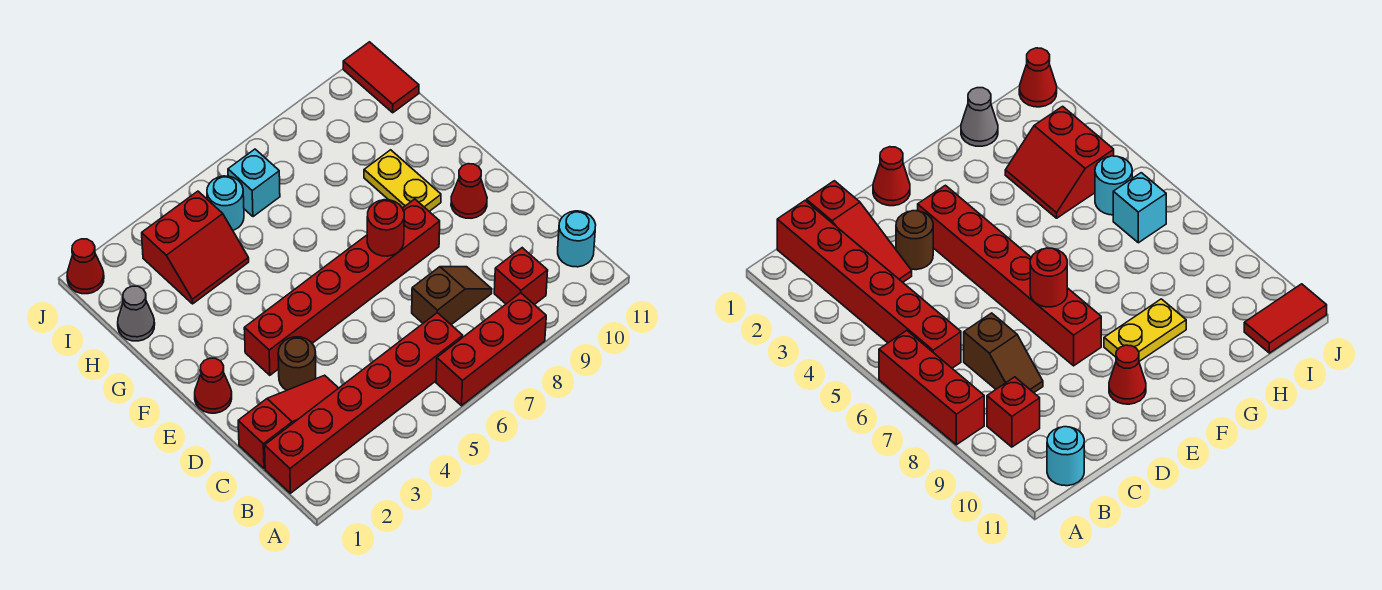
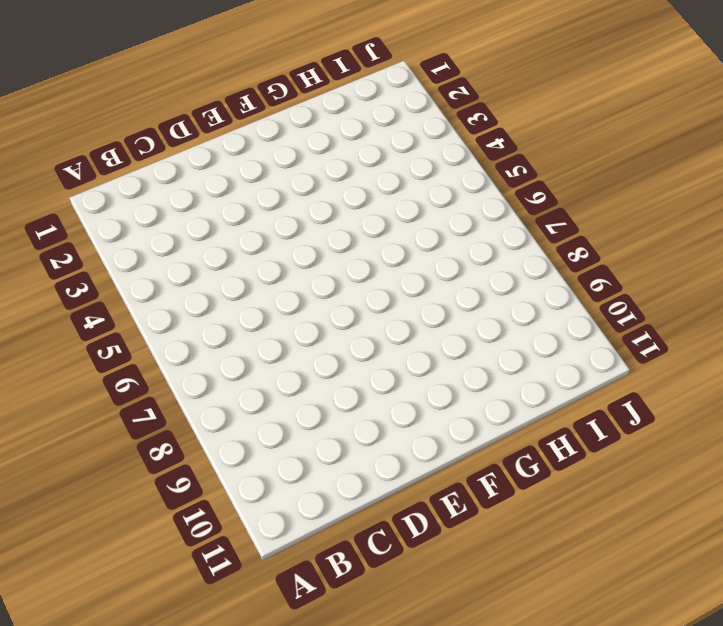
none -> red brick A6:A8 level 1
none -> red brick B1:B6 level 1
none -> red brick B9 level 1

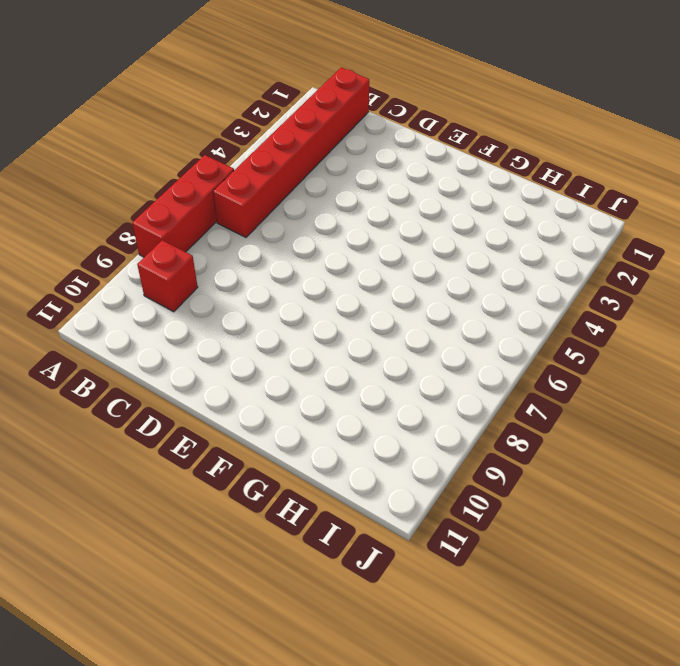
none -> cyan round brick B11 level 1
none -> red slope C1:C3 level 1 top 1
none -> brown slope C7:C8 level 1 top 7

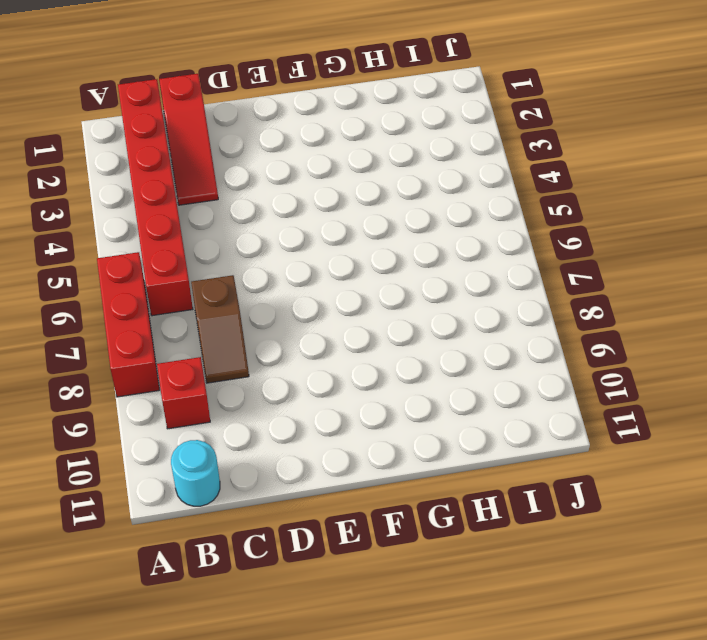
none -> brown round brick D3 level 1
none -> red cone E1 level 1
none -> red brick E3:E8 level 1

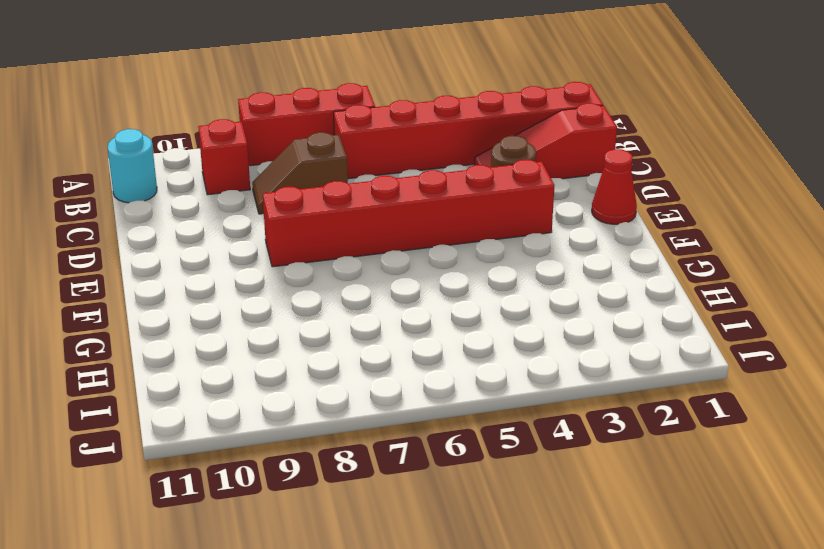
none -> red cone E10 level 1
none -> yellow plate F9:G9 level 1
none -> grey cone H1 level 1

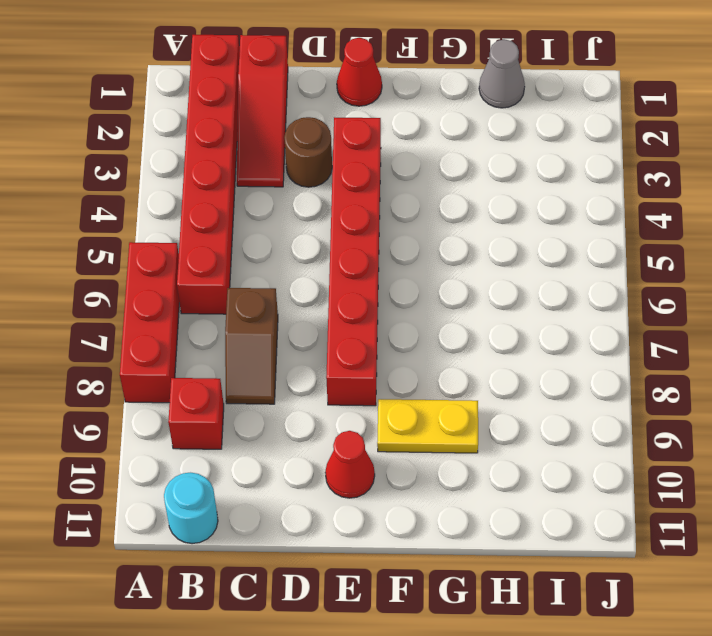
none -> red slope H3:I4 level 1 top I
none -> cyan round brick I5 level 1
none -> cyan brick I6 level 1

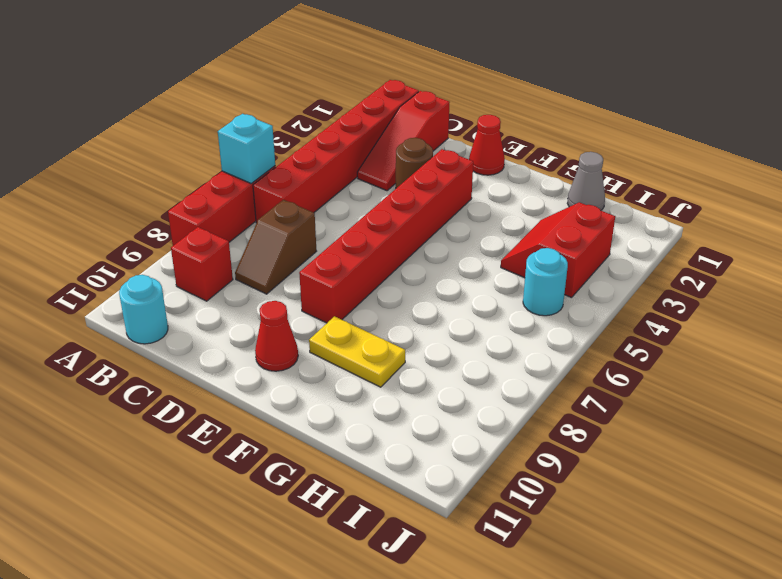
cyan brick A6 level 2 -> cyan brick I6 level 1
none -> red tile I11:J11 level 1
none -> red cone J1 level 1
none -> red round brick E7 level 2

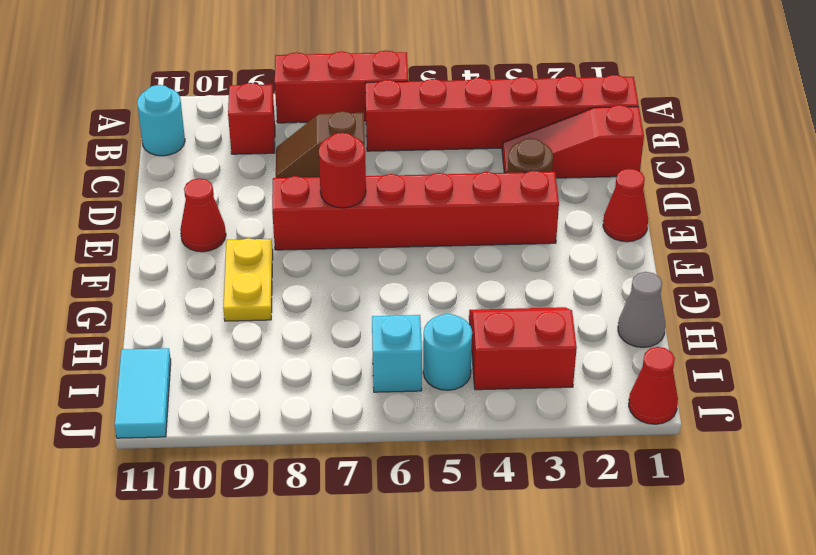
cyan tile I11:J11 level 1 -> red tile I11:J11 level 1

